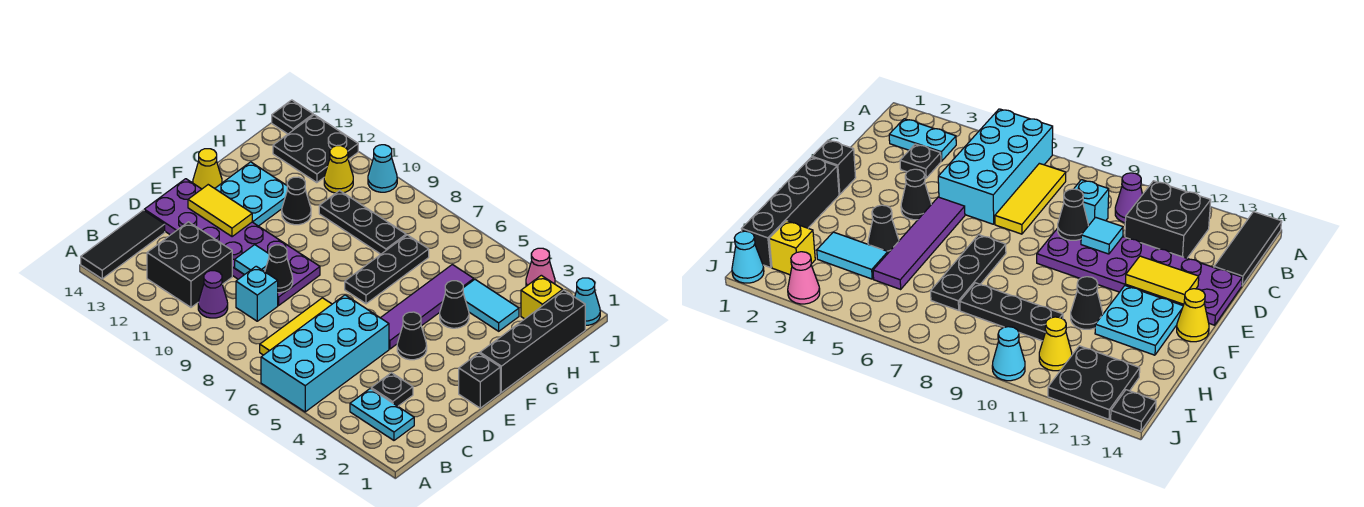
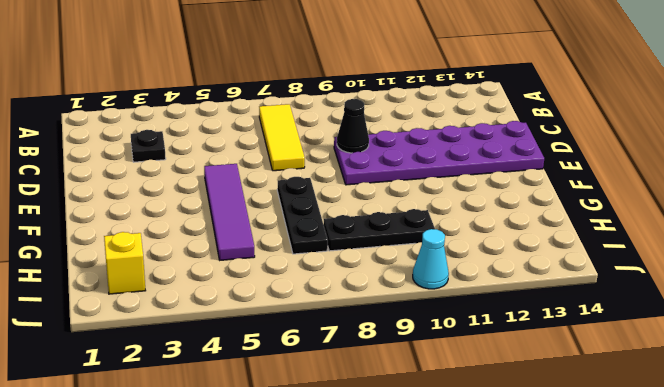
none -> cyan brick A5:D6 level 1
none -> black tile A14:C14 level 1
none -> cyan plate B2:B3 level 1
none -> purple cone B10 level 1

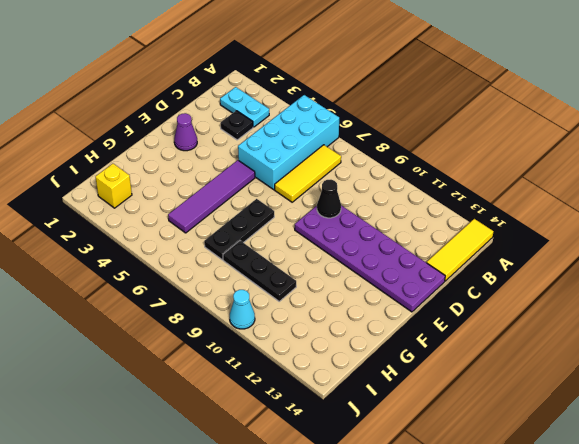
yellow tile A14:C14 level 1 -> black tile A14:C14 level 1
purple cone E2 level 1 -> purple cone B10 level 1
none -> black brick B11:C12 level 1
none -> cyan brick C9 level 1
none -> black brick E1 level 1
none -> black cone E4 level 1

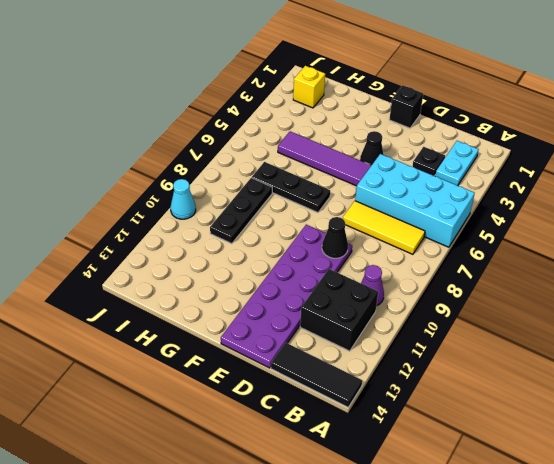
none -> cyan brick C9 level 1
none -> black brick F1:I1 level 1
none -> cyan plate F12:G13 level 1
none -> yellow cone F14 level 1

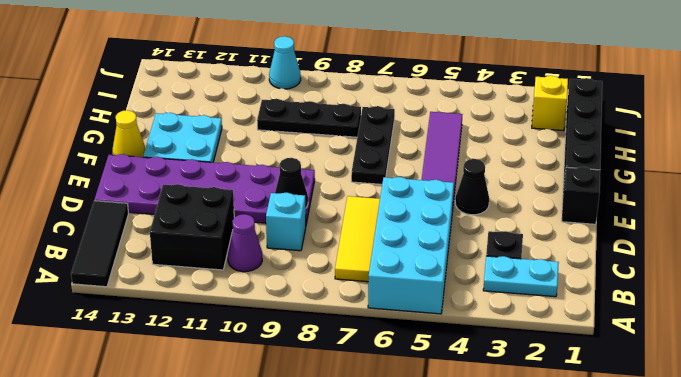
none -> black cone G4 level 1
none -> black cone G11 level 1
none -> cyan tile H3:H4 level 1
none -> yellow cone I11 level 1

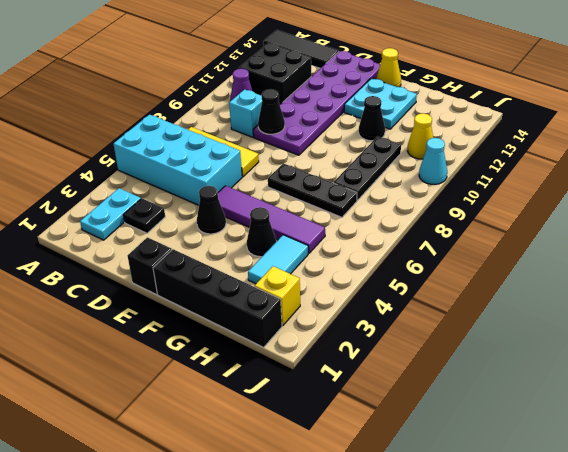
none -> black plate I12:J13 level 1
none -> cyan cone J1 level 1
none -> pink cone J3 level 1
none -> black plate J14 level 1

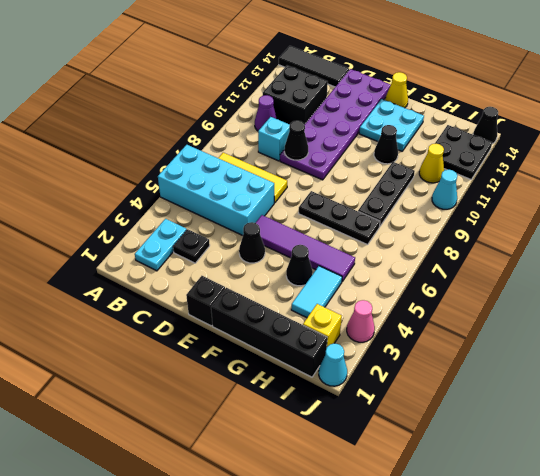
black cone J14 level 1 -> black plate J14 level 1
none -> cyan tile D10 level 2
none -> yellow tile E12:E13 level 2

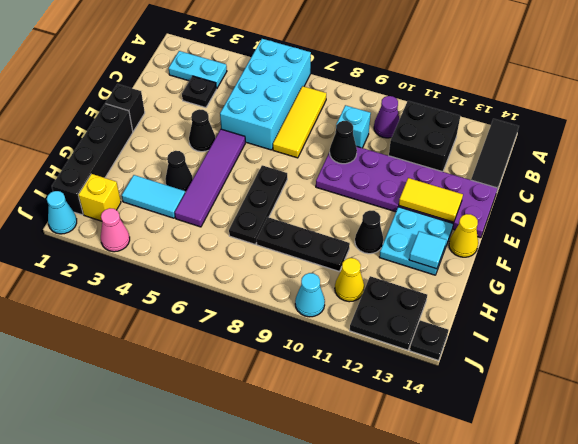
cyan tile G13 level 2 -> cyan tile D10 level 2

